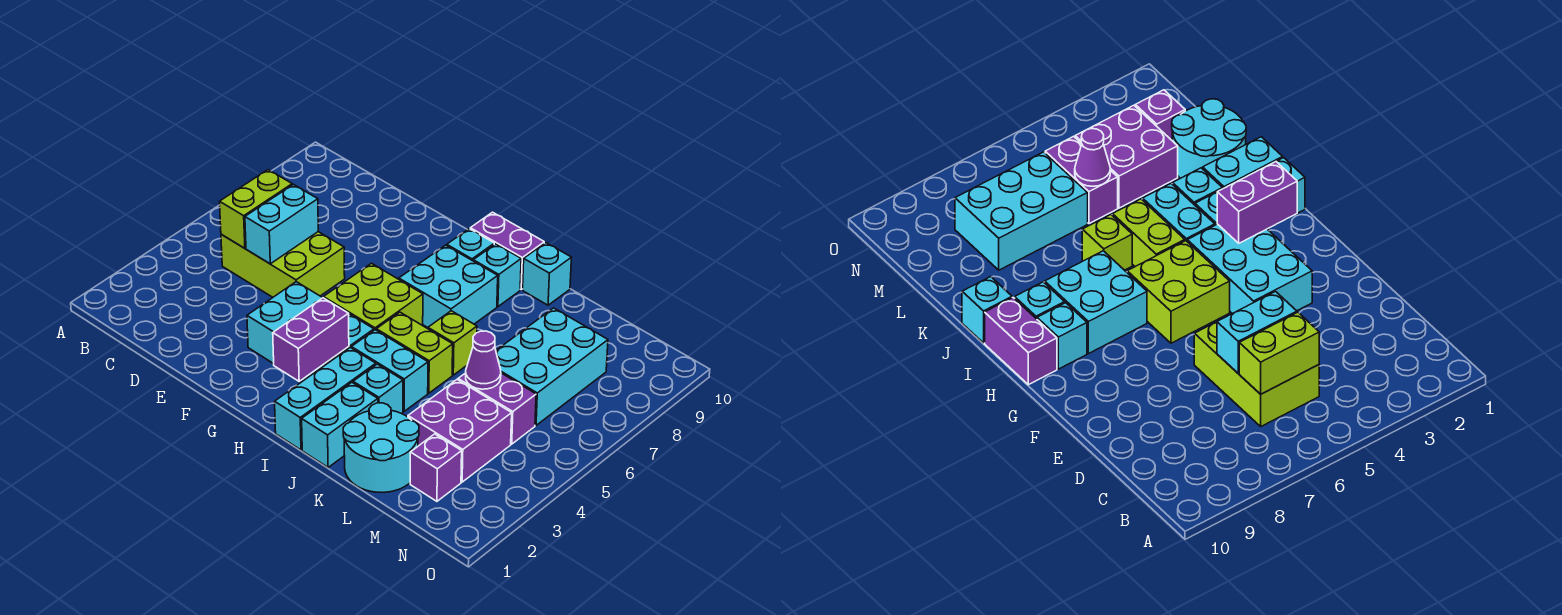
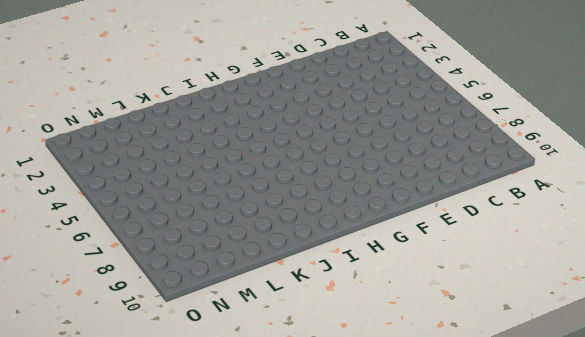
none -> lime brick C5:E6 level 1
none -> cyan brick F3:H4 level 1
none -> lime brick G5:H6 level 1

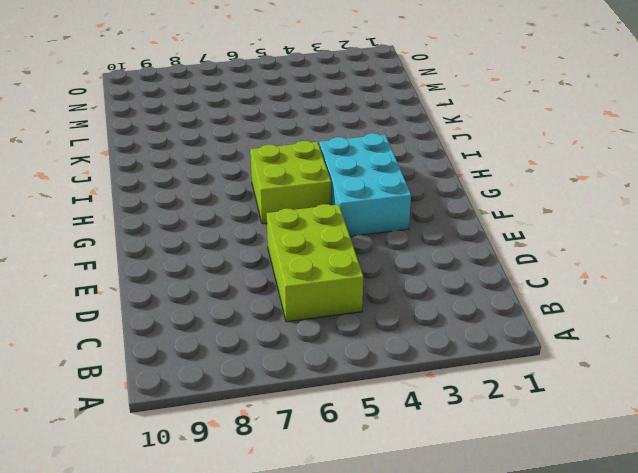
none -> cyan brick H7:I8 level 1
none -> cyan brick H9 level 1
none -> purple brick H10:I10 level 1

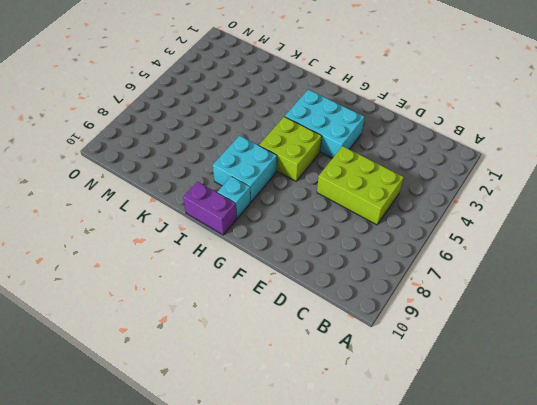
none -> cyan brick I1:I3 level 1
none -> cyan brick I4:J4 level 1
none -> lime brick I5:J5 level 1

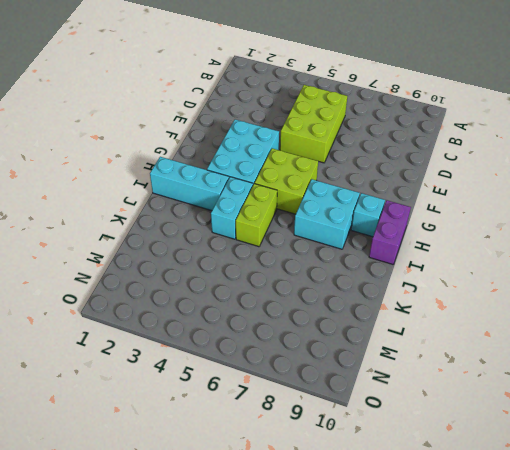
none -> cyan brick I9 level 1
none -> cyan brick J1:J2 level 1
none -> cyan brick J3 level 1

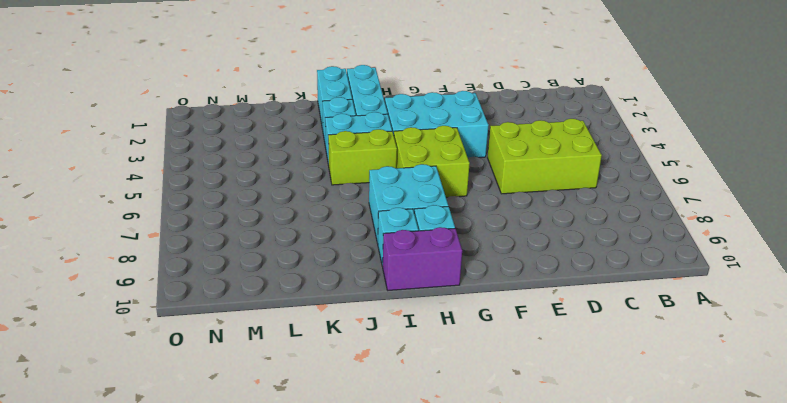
none -> lime brick J6 level 1
none -> cyan brick J10 level 1
none -> cyan round brick K1:L2 level 1

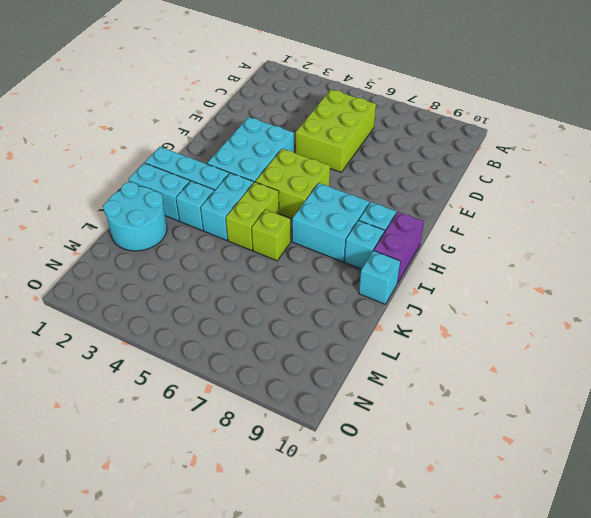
none -> purple brick L3:M4 level 1
none -> purple brick L5:M5 level 1
none -> cyan brick L6:M8 level 1

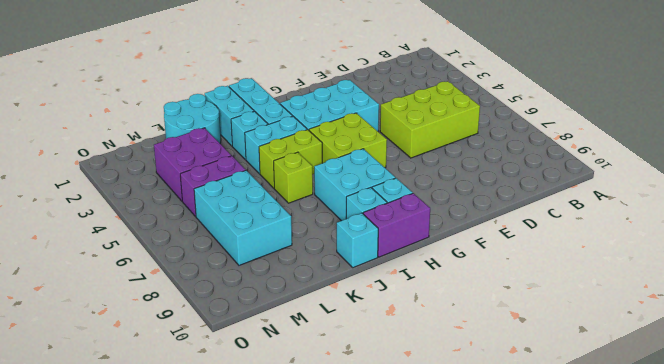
none -> purple brick M2 level 1
none -> lime brick C5:C6 level 2
none -> cyan brick D5:D6 level 2

